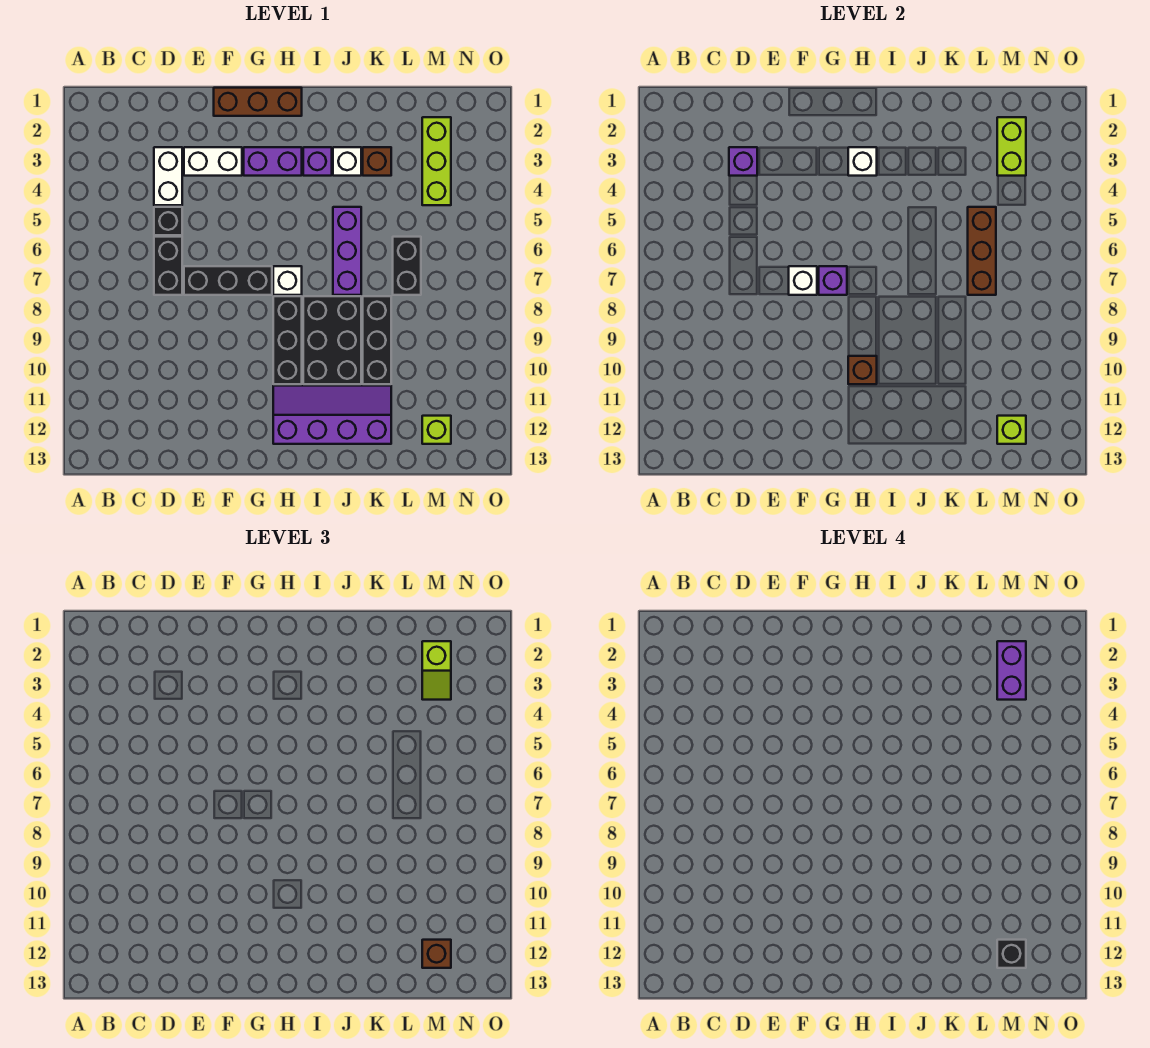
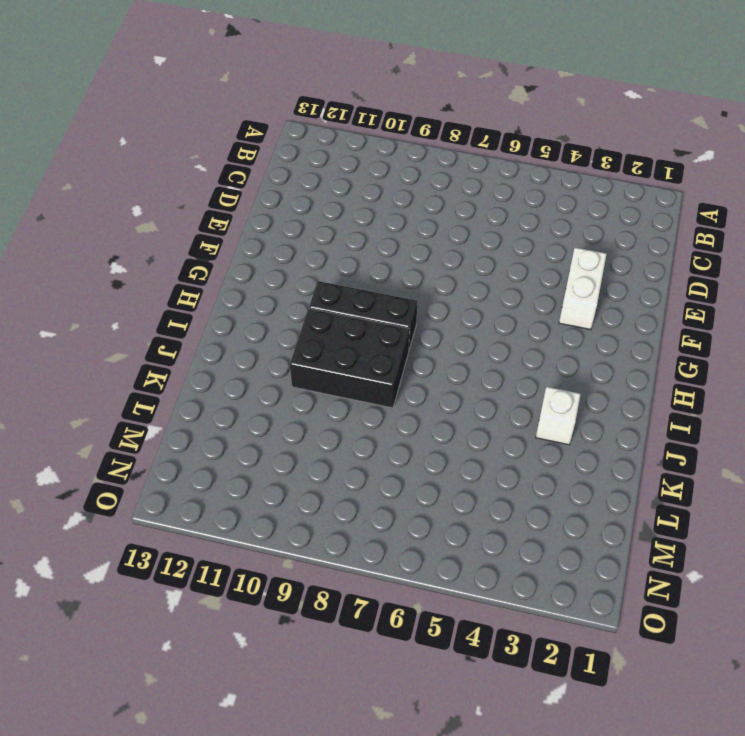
none -> white brick D3:D4 level 1
none -> black brick D5 level 1
none -> black brick D6:D7 level 1
none -> black brick E7:G7 level 1

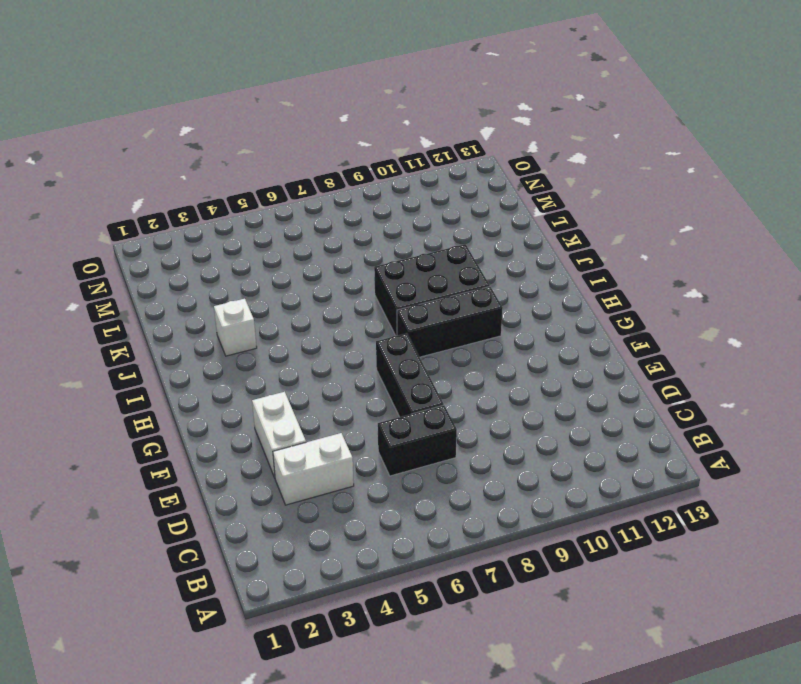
none -> black brick D5 level 1
none -> brown brick F1:H1 level 1
none -> purple brick G3:H3 level 1
none -> white brick H7 level 1

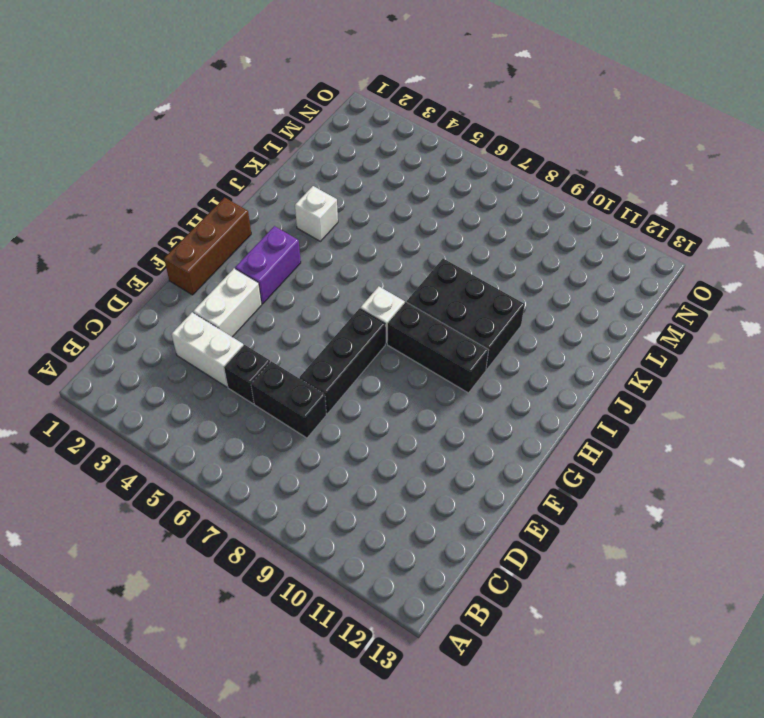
none -> purple slope H11:K12 level 1 top 12
none -> purple brick I3 level 1
none -> purple brick J5:J7 level 1
none -> brown brick K3 level 1

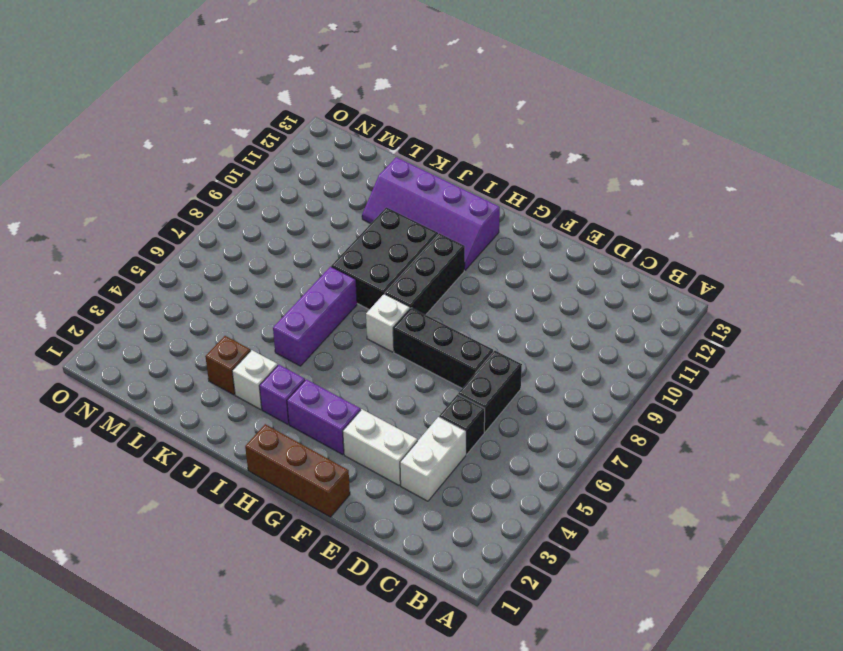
none -> black brick K8:K10 level 1
none -> black brick L6:L7 level 1
none -> lime brick M2:M4 level 1
none -> lime brick M12 level 1

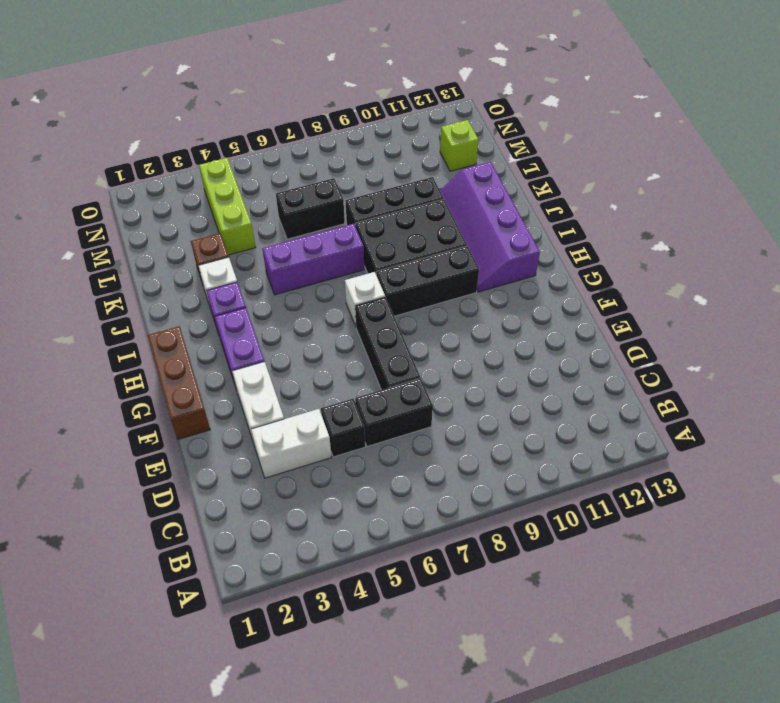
lime brick L4:N4 level 1 -> lime brick M2:M4 level 1
none -> purple brick D3 level 2
none -> white brick F7 level 2
none -> purple brick G7 level 2
none -> white brick H3 level 2

